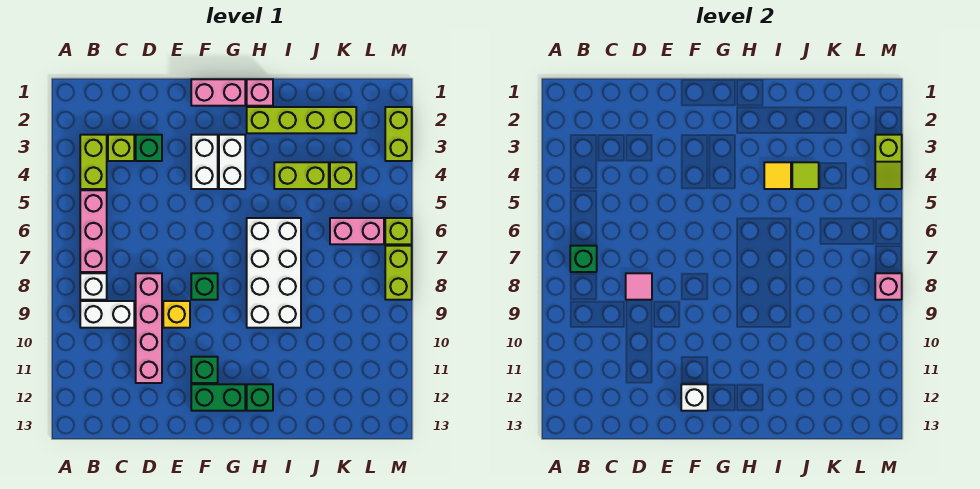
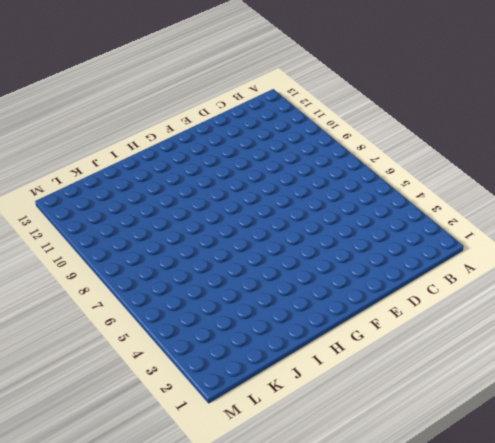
none -> lime brick B3:B4 level 1
none -> pink brick B5:B7 level 1
none -> white brick B8 level 1
none -> white brick B9:C9 level 1

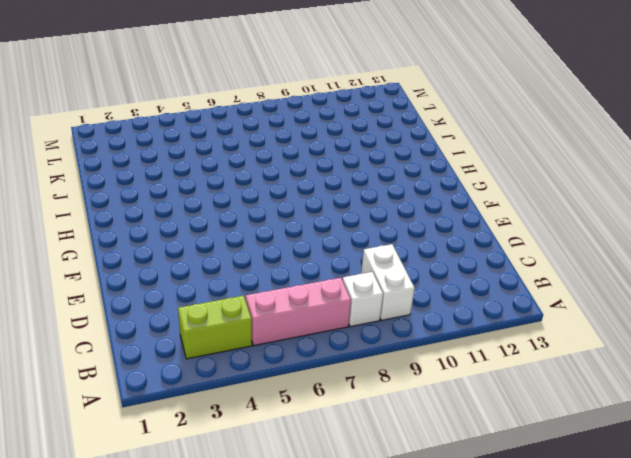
none -> lime brick C3 level 1
none -> green brick D3 level 1
none -> pink brick D8:D11 level 1
none -> yellow brick E9 level 1

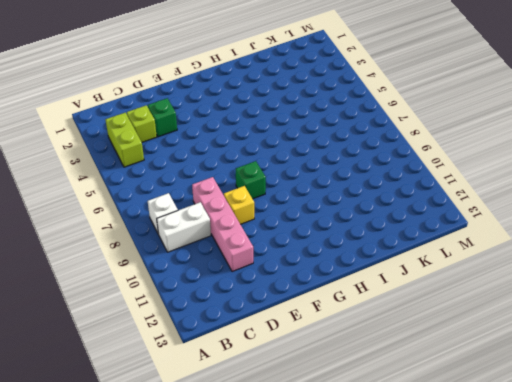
none -> pink brick B5:B7 level 1
none -> pink brick F1:G1 level 1
none -> white brick F3:F4 level 1
none -> green brick F11 level 1

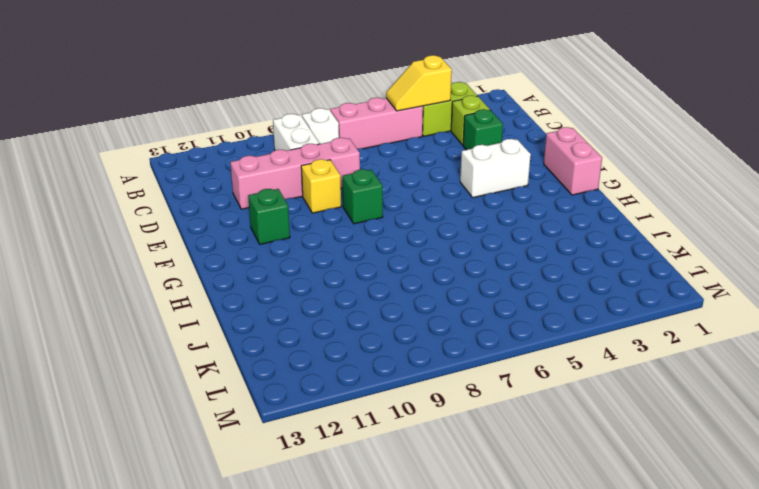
yellow slope B4:B5 level 2 top 4 -> none
none -> green brick F12:G12 level 1
none -> white brick G3:G4 level 1
none -> pink brick H1 level 1
none -> lime brick H2:K2 level 1

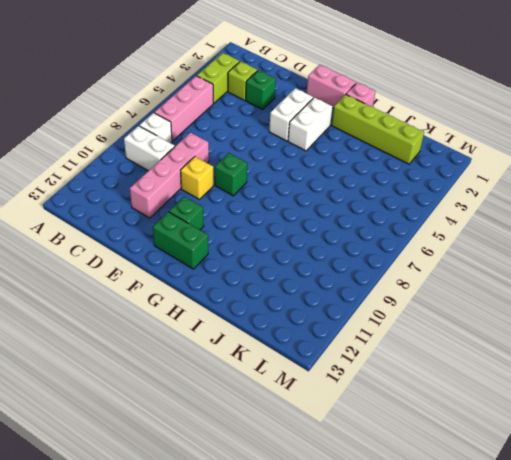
none -> white brick H6:I9 level 1
none -> green brick H12 level 1
none -> lime brick I4:J4 level 1
none -> lime brick K4 level 1

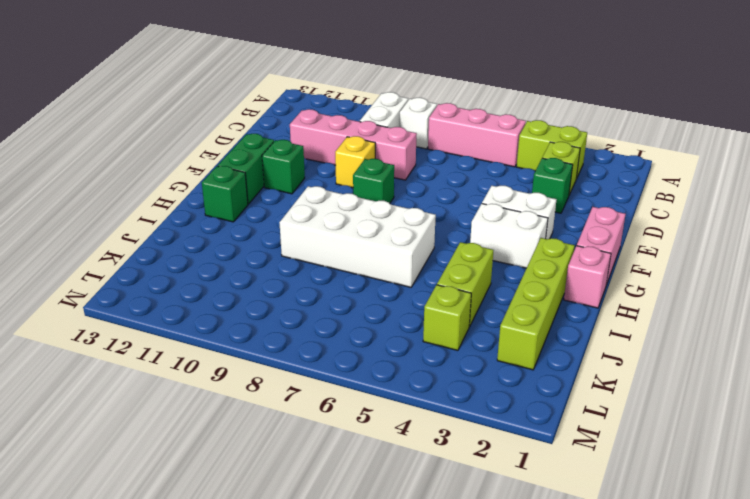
none -> pink brick K6:L6 level 1
none -> lime brick M2:M3 level 1
none -> lime brick M6 level 1
none -> lime brick M7:M8 level 1

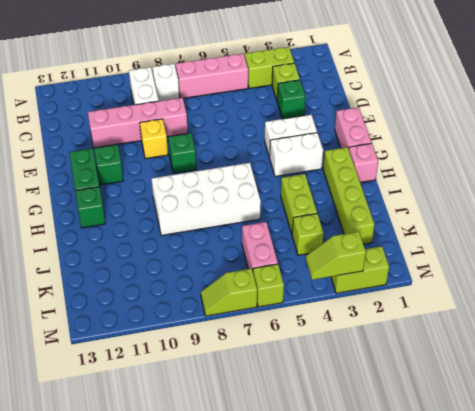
lime slope M7:M8 level 1 top 7 -> lime brick M7:M8 level 1
none -> green brick B7 level 2
none -> pink tile D8 level 2
none -> white brick F12 level 2
none -> yellow tile I4 level 2

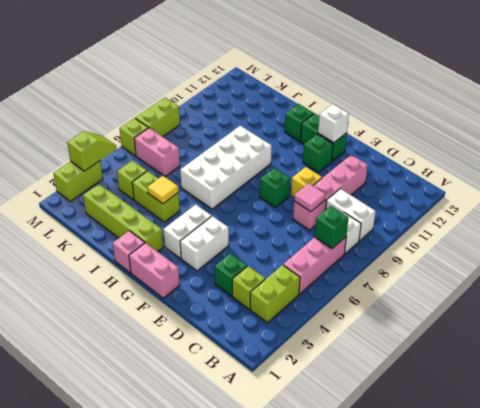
none -> lime tile J4 level 2
none -> pink brick M8 level 2

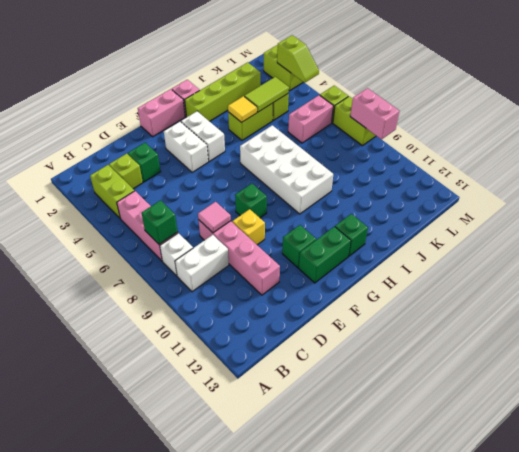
lime tile J4:K4 level 2 -> lime tile J4 level 2
pink brick M8:M9 level 2 -> pink brick M8 level 2
none -> white brick F12 level 2

